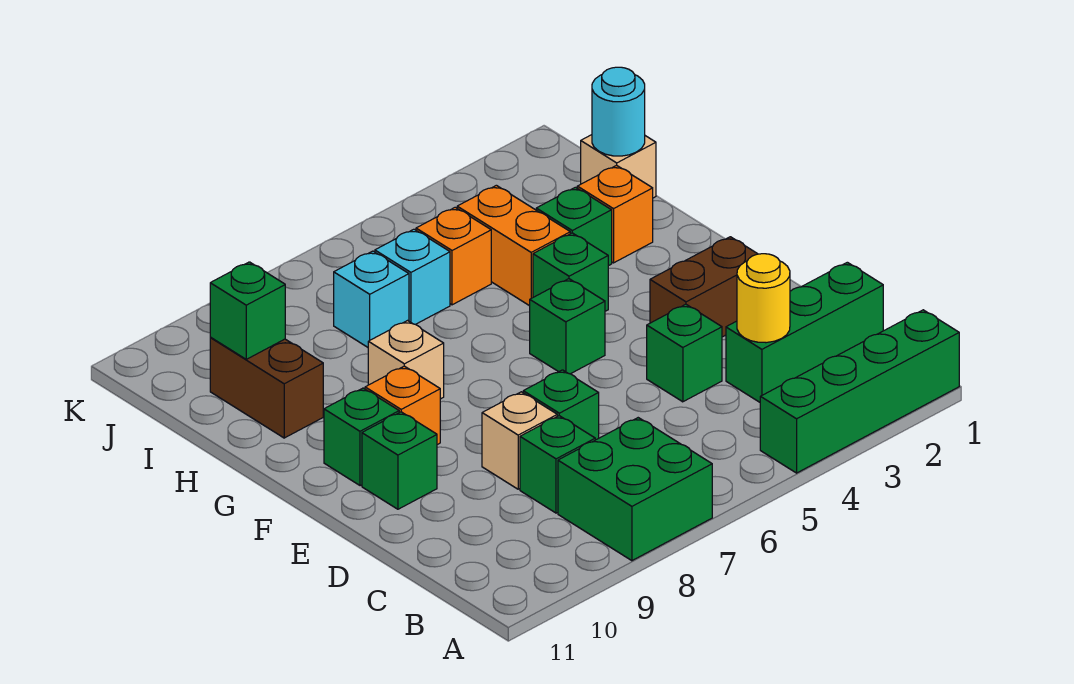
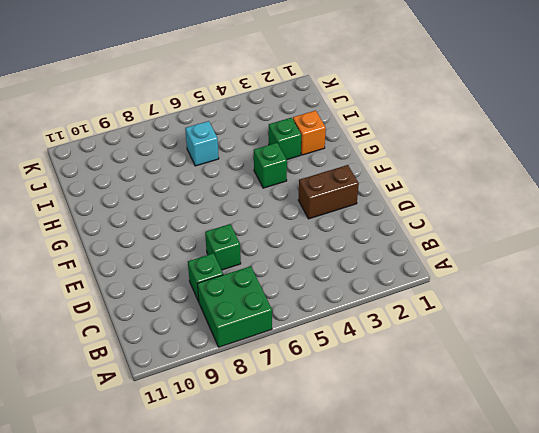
none -> green brick A1:A4 level 1
none -> green brick C1:C3 level 1
none -> green brick D4 level 1

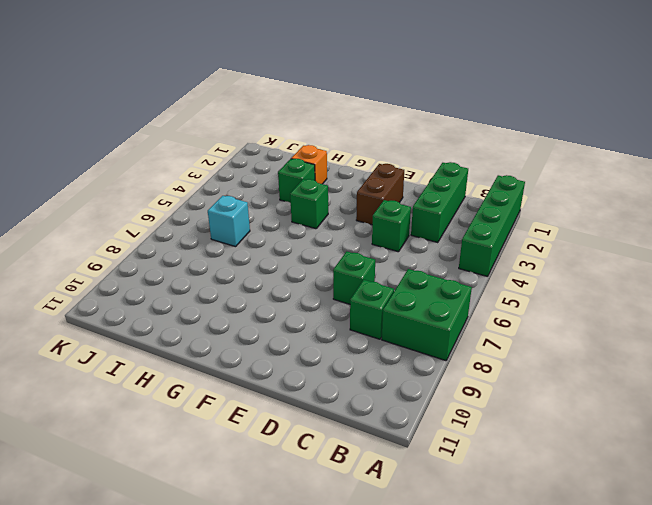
none -> tan brick D8 level 1
none -> green brick E10 level 1
none -> green brick F5 level 1

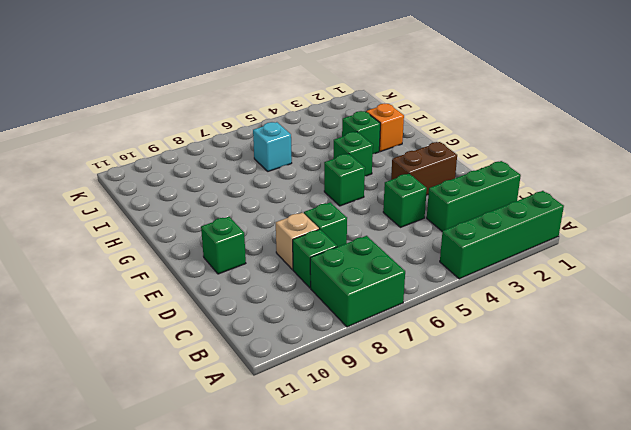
none -> orange brick F9 level 1
none -> green brick F10 level 1
none -> tan brick G8 level 1

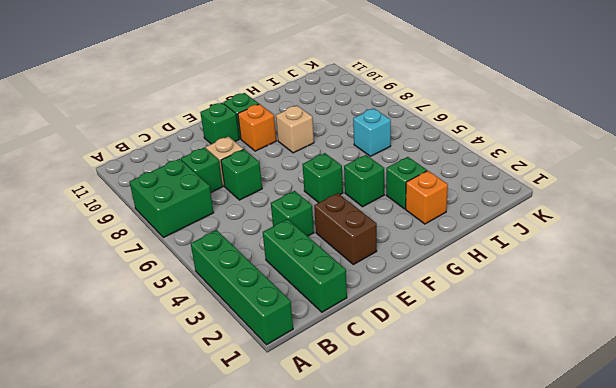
none -> orange brick H4:I4 level 1
none -> brown brick H10:I10 level 1
none -> tan brick I1 level 1

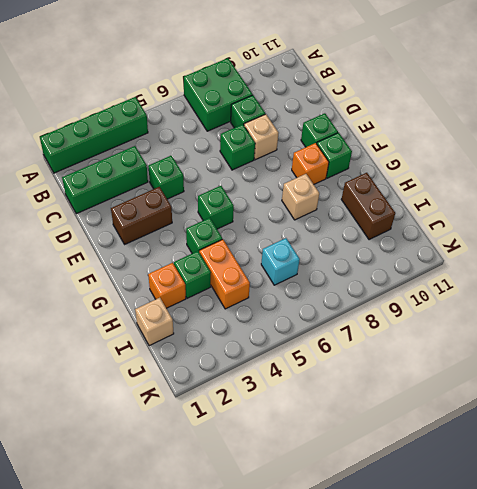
none -> orange brick I5 level 1
none -> cyan brick I7 level 1
none -> yellow round brick C3 level 2

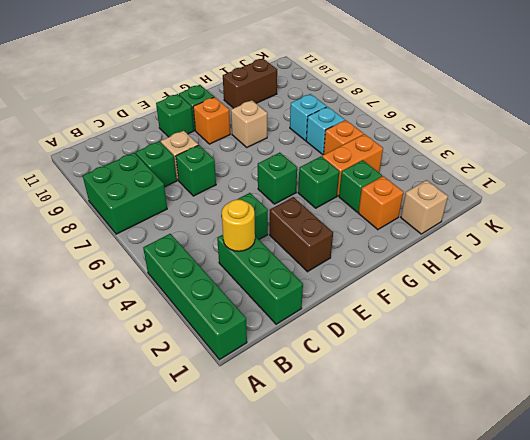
none -> cyan round brick I1 level 2
none -> green brick I10 level 2

